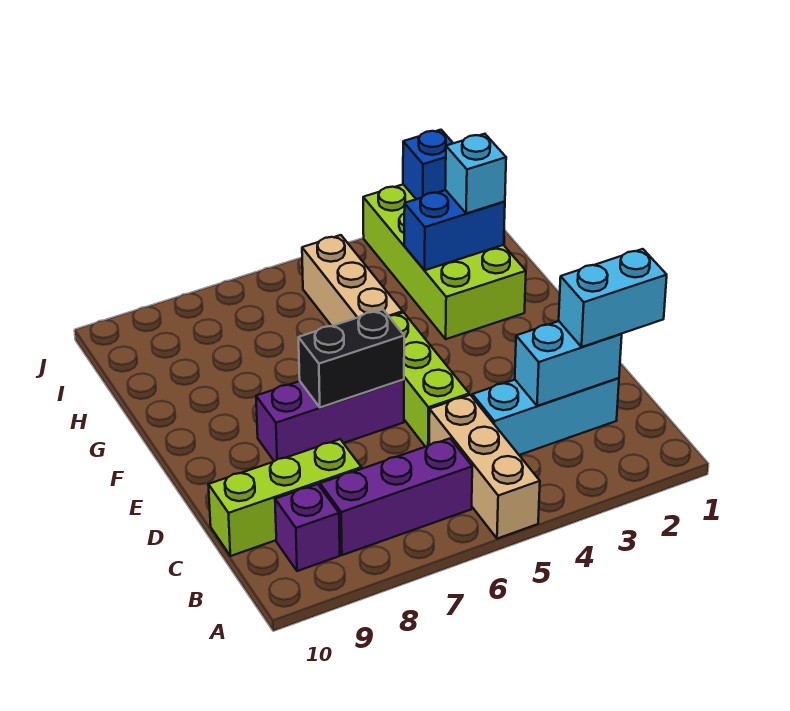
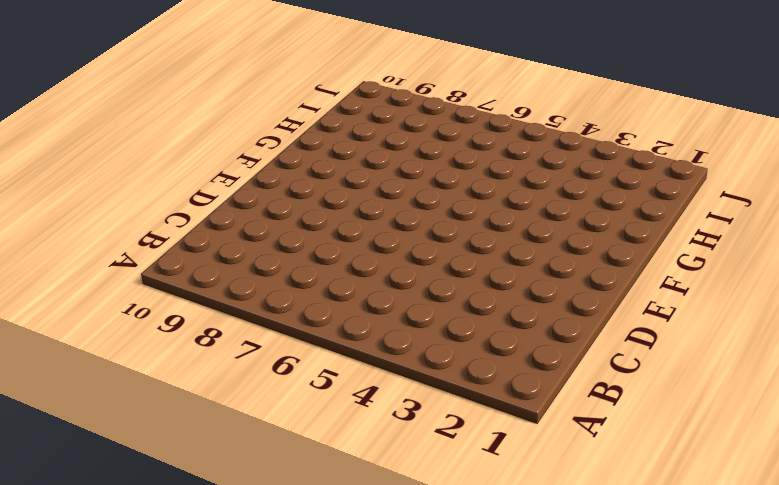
none -> tan brick A5:C5 level 1
none -> purple brick B6:B8 level 1
none -> purple brick B9 level 1

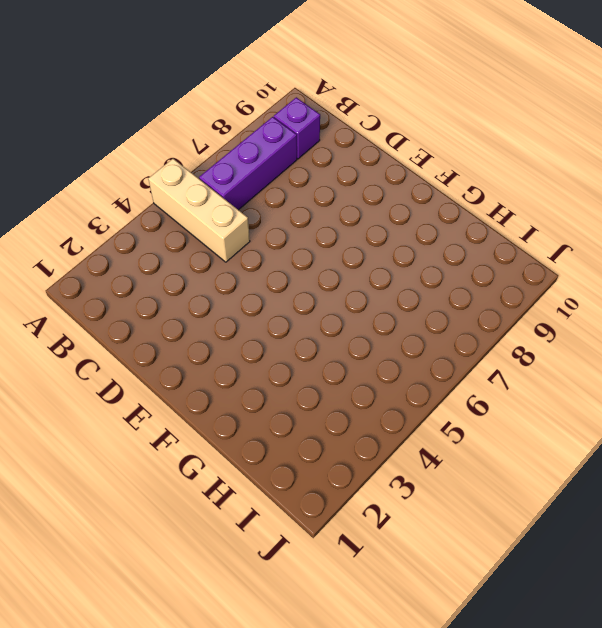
none -> cyan brick C2:C4 level 1
none -> lime brick C8:C10 level 1
none -> lime brick D5:F5 level 1

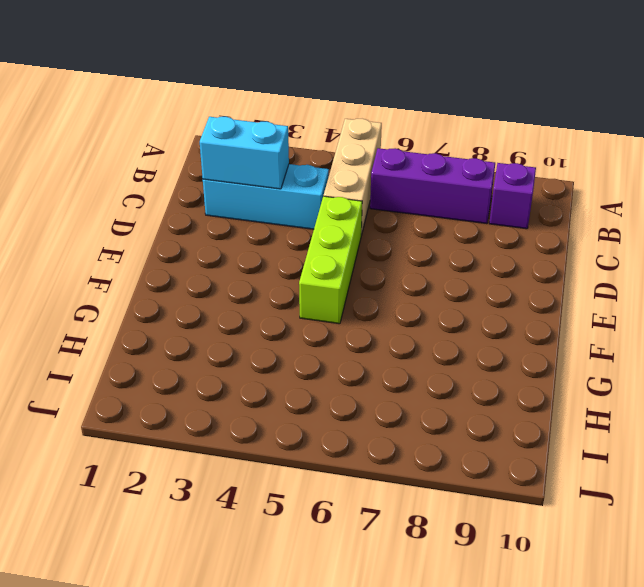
none -> lime brick C8:C10 level 1
none -> purple brick E6:E8 level 1
none -> lime brick G2:J3 level 1

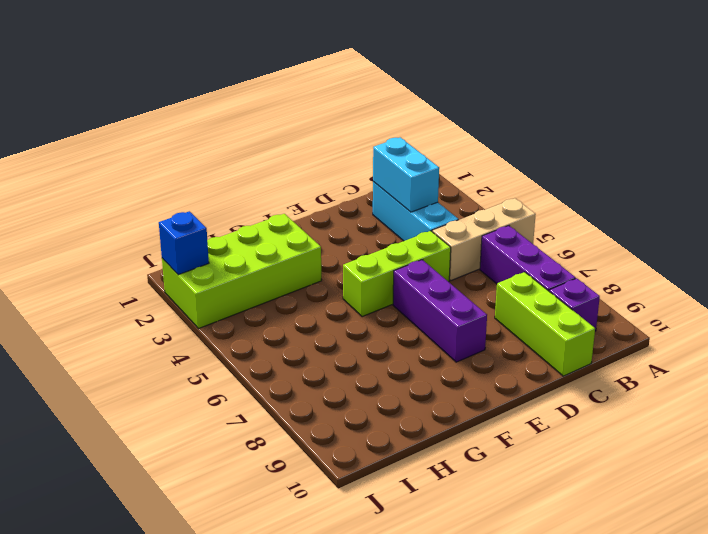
none -> tan brick G5:I5 level 1
none -> black brick E6:E7 level 2
none -> blue brick H2:H3 level 2

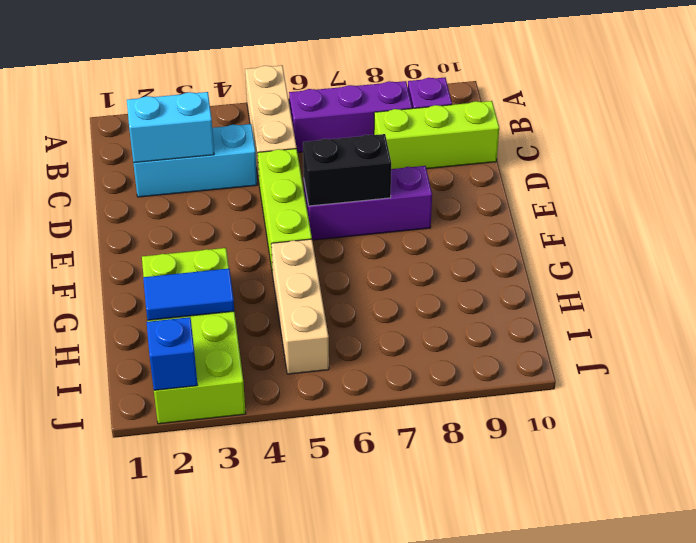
blue tile H2:H3 level 2 -> blue brick H2:H3 level 2
none -> cyan brick C1:C2 level 3
none -> cyan brick H2 level 3

